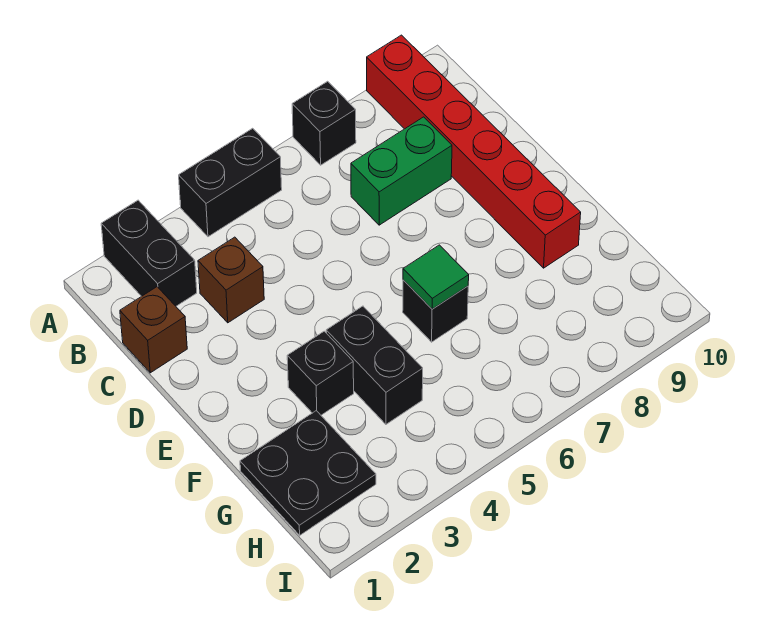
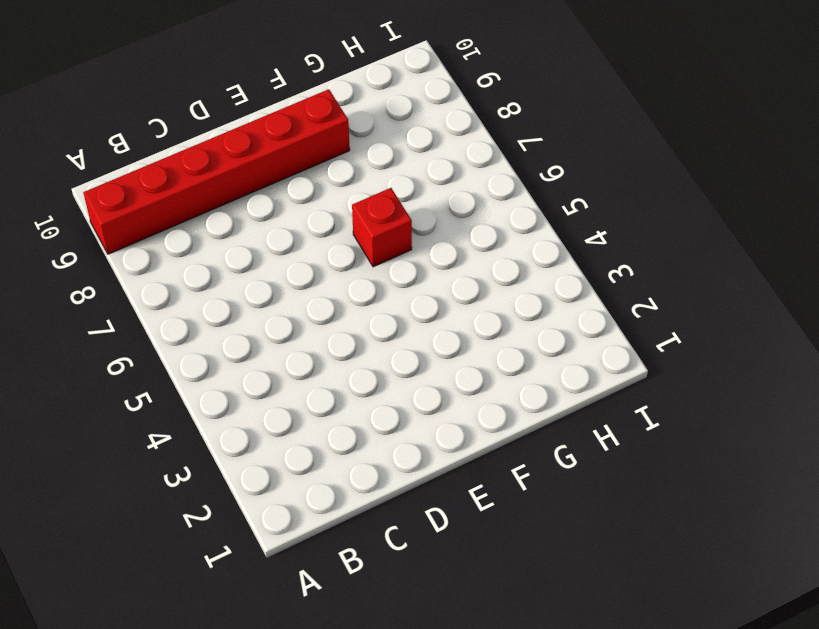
red brick F6 level 1 -> black brick F6 level 1
none -> black brick A2:B2 level 1
none -> black brick A4:A5 level 1
none -> black brick A7 level 1

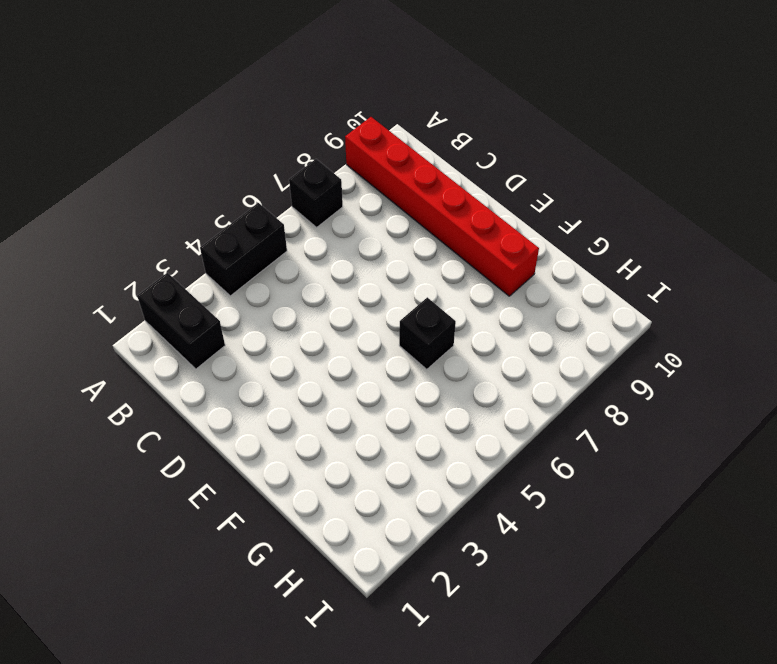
none -> brown brick C1 level 1
none -> brown brick C3 level 1
none -> green brick C7:C8 level 1

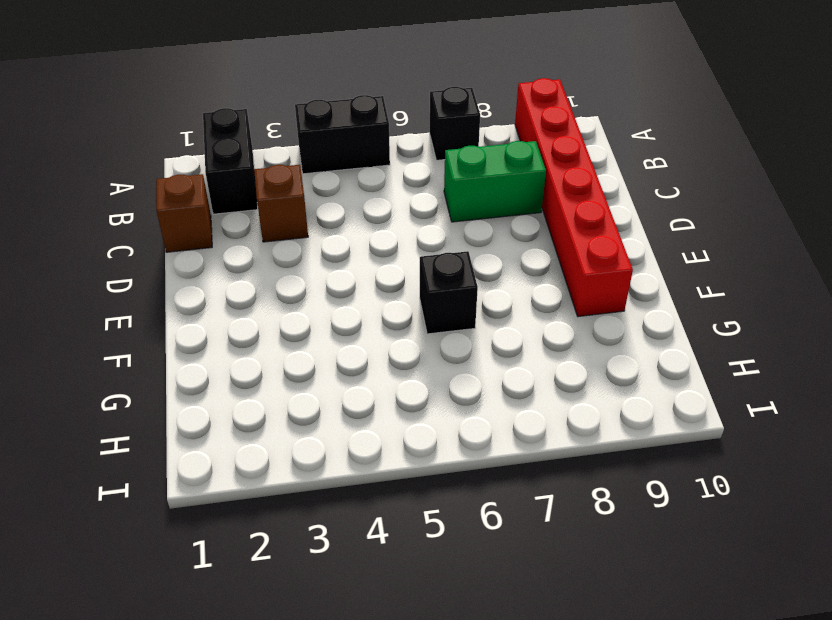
none -> black brick F3 level 1
none -> black brick F4:G4 level 1
none -> black plate G1:H2 level 1

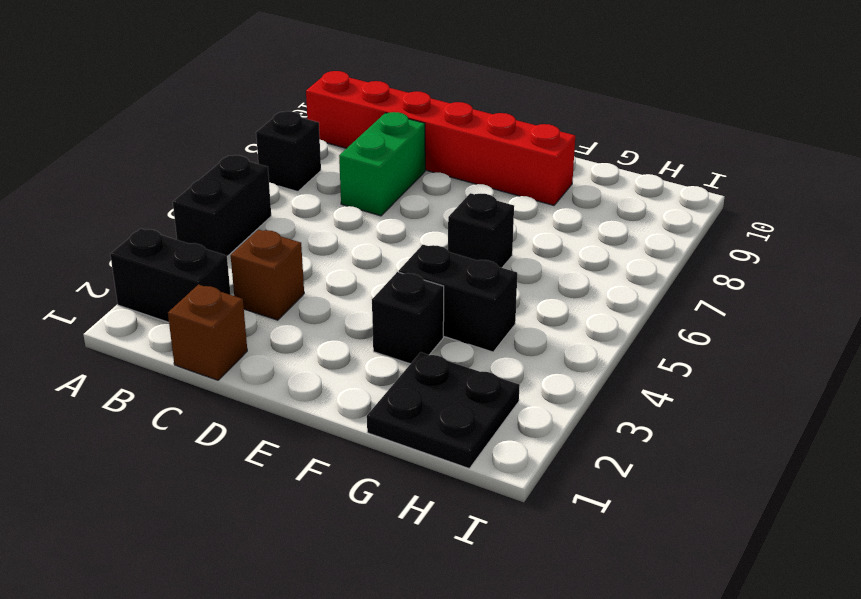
none -> green tile F6 level 2

